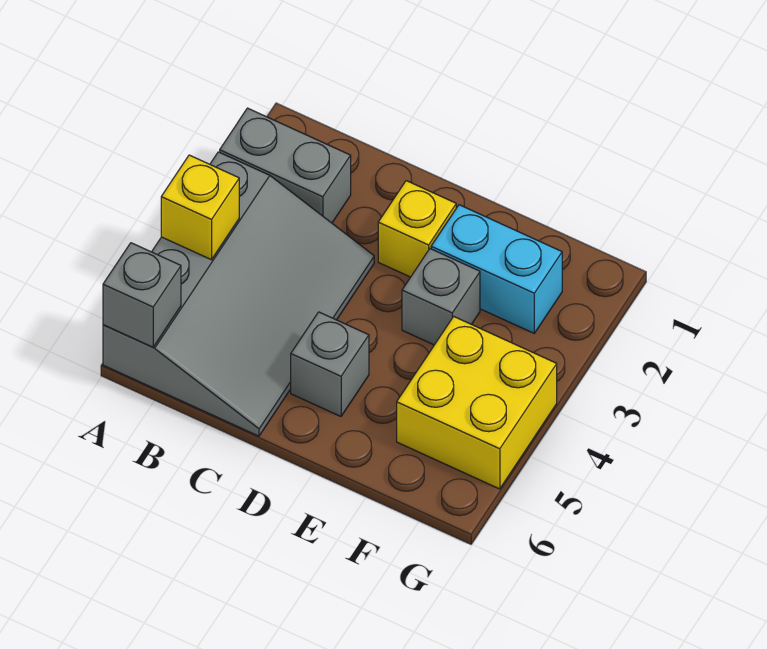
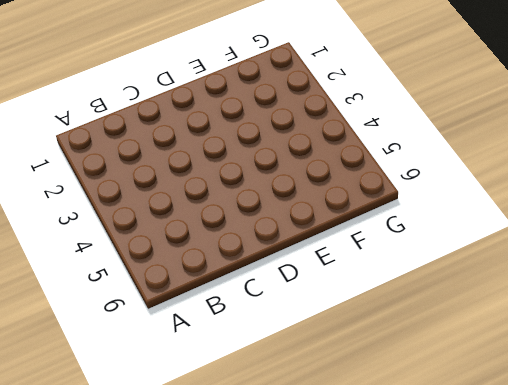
none -> grey brick A2:B2 level 1
none -> grey slope A3:C6 level 1 top A

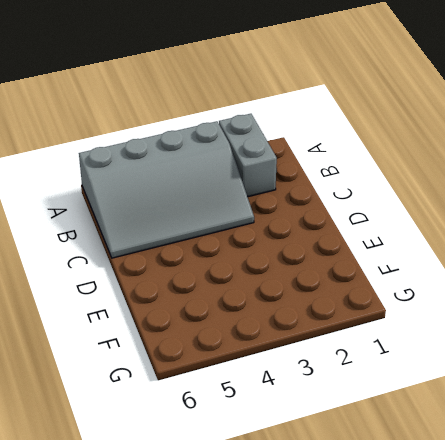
none -> yellow brick D2 level 1
none -> grey brick D5 level 1

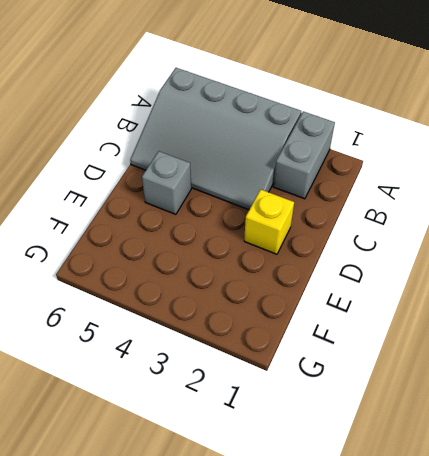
none -> cyan brick E2:F2 level 1
none -> grey brick E3 level 1

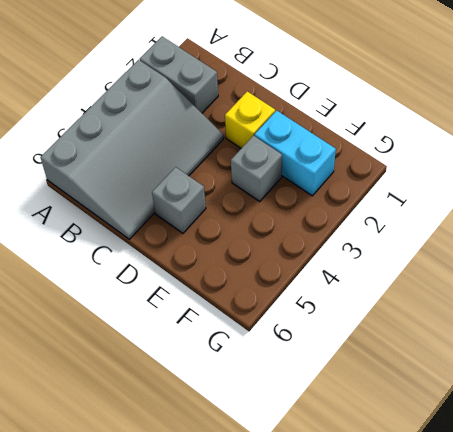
none -> yellow brick F4:G5 level 1
none -> yellow brick A4 level 2

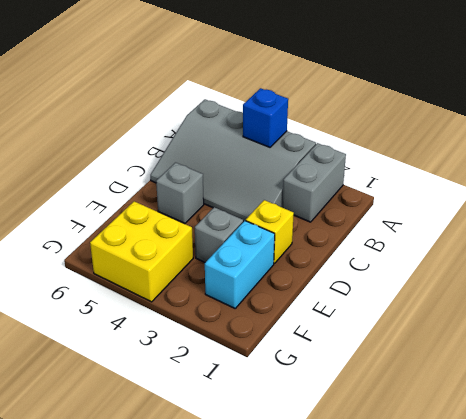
blue brick A4 level 2 -> yellow brick A4 level 2
none -> grey brick A6 level 2

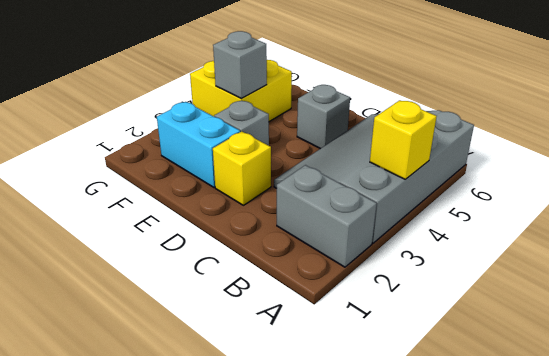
grey brick F4 level 2 -> grey brick A6 level 2

